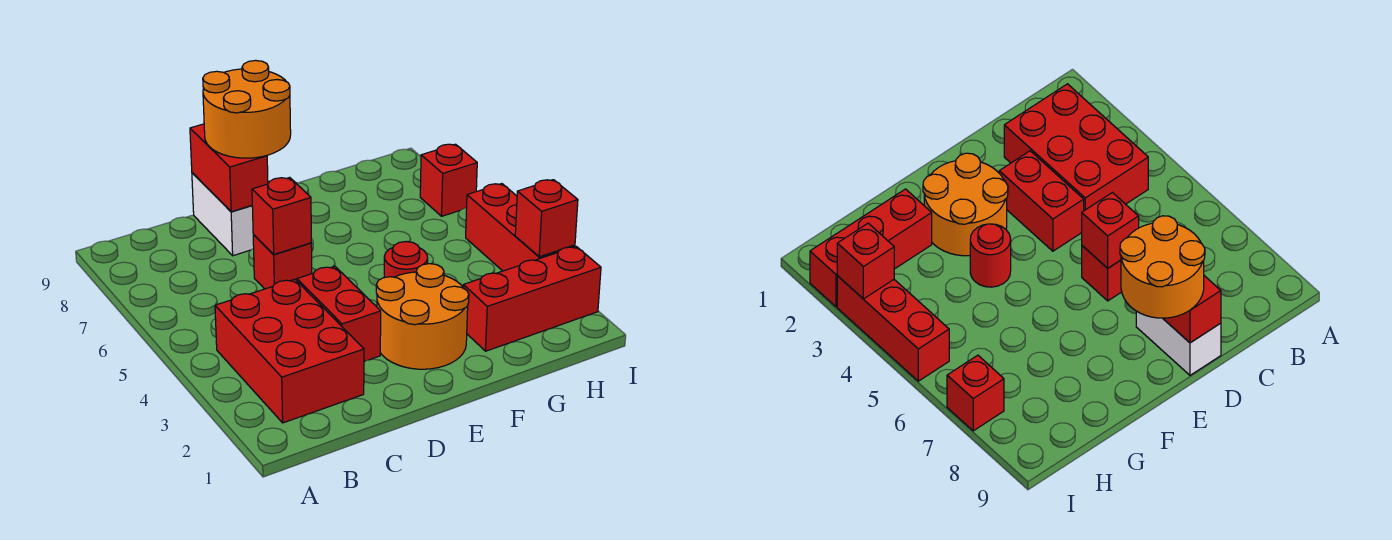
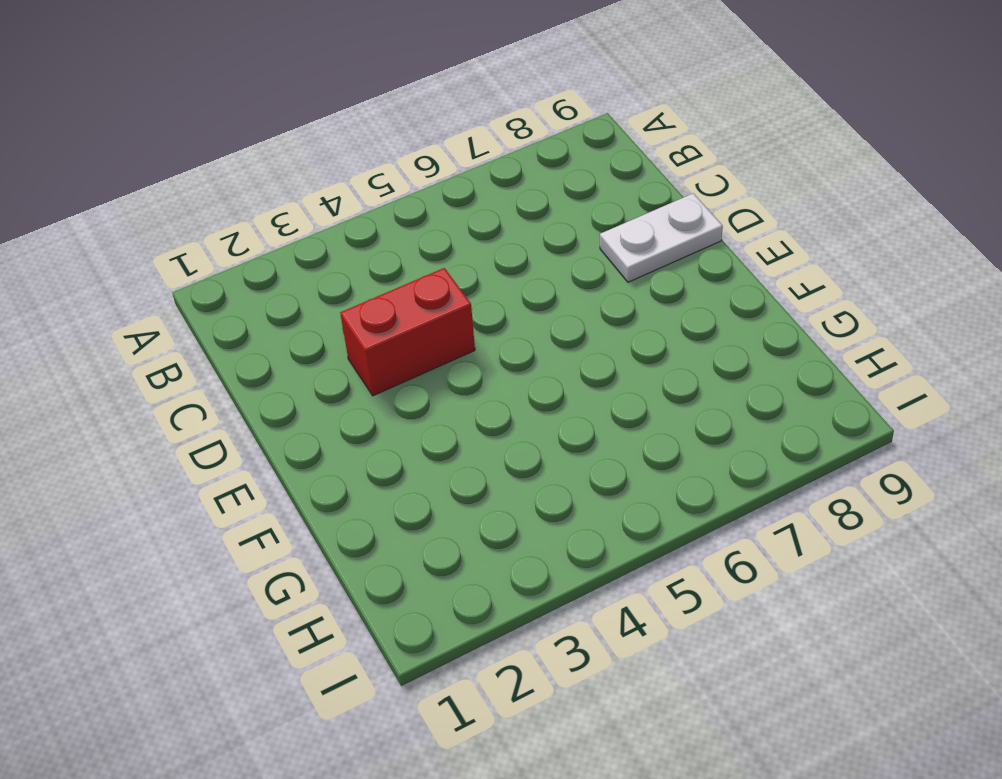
white plate D8:D9 level 1 -> white brick D8:D9 level 1
none -> red brick B2:C4 level 1
none -> red brick D6 level 1
none -> orange round brick E2:F3 level 1

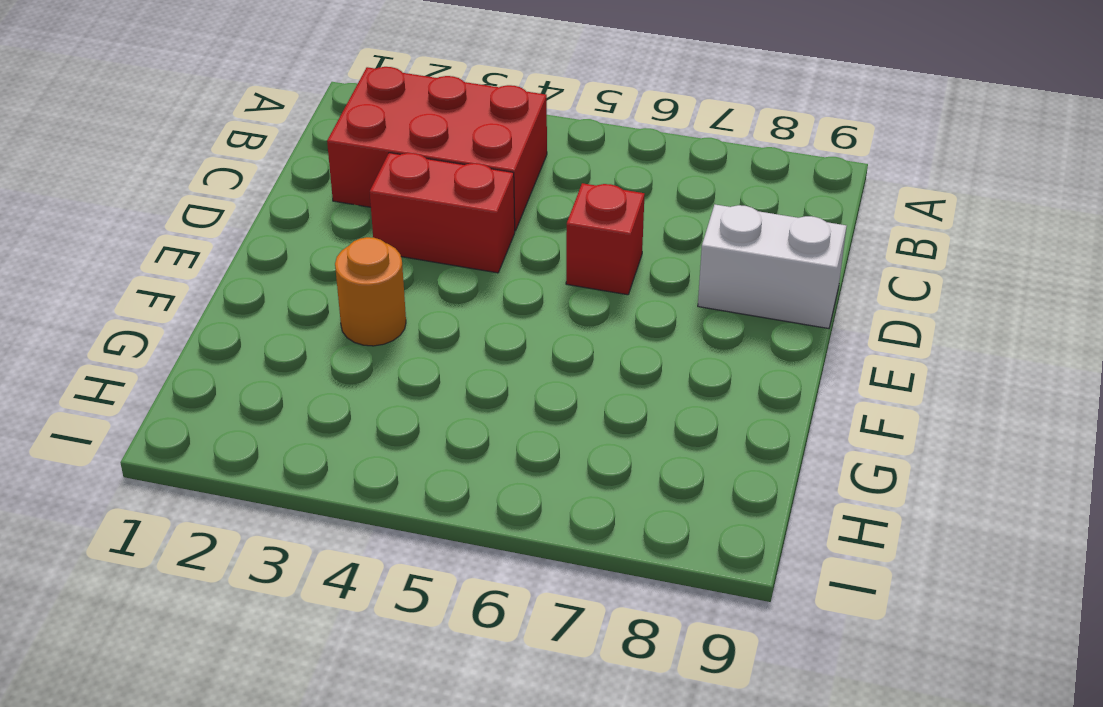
orange round brick F3 level 1 -> orange round brick E2:F3 level 1
none -> red round brick F4 level 1
none -> red brick G2:I2 level 1
none -> red brick I3:I5 level 1

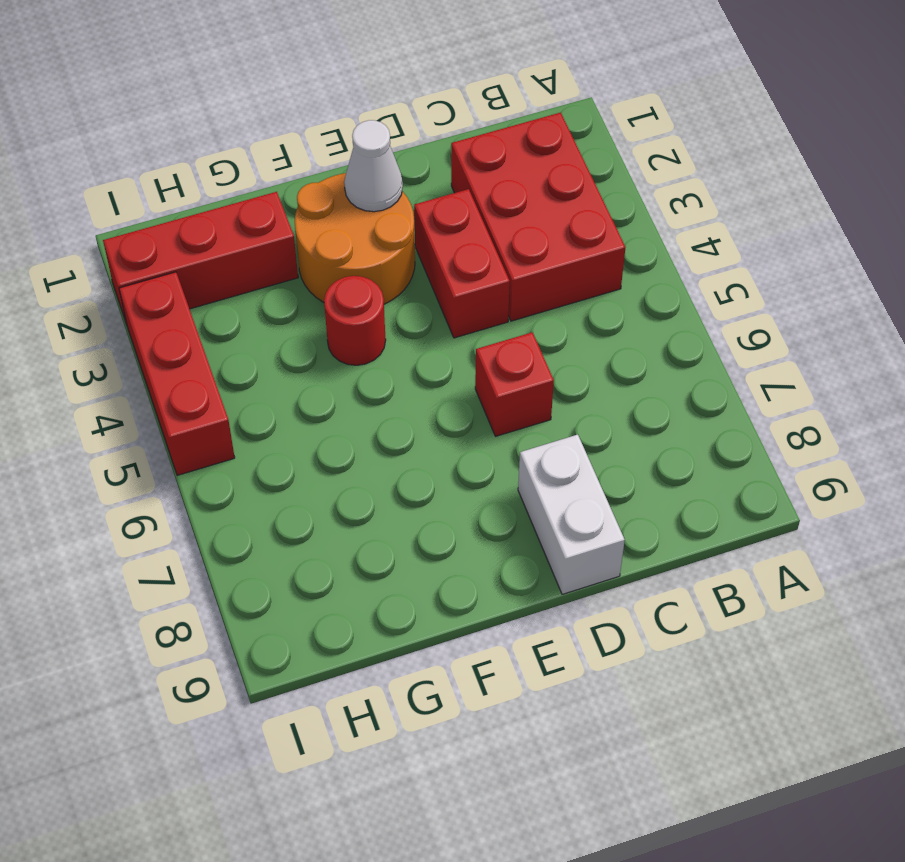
white cone E2 level 2 -> none
none -> red brick I7 level 1
none -> red brick D6 level 2
none -> red brick D8:D9 level 2

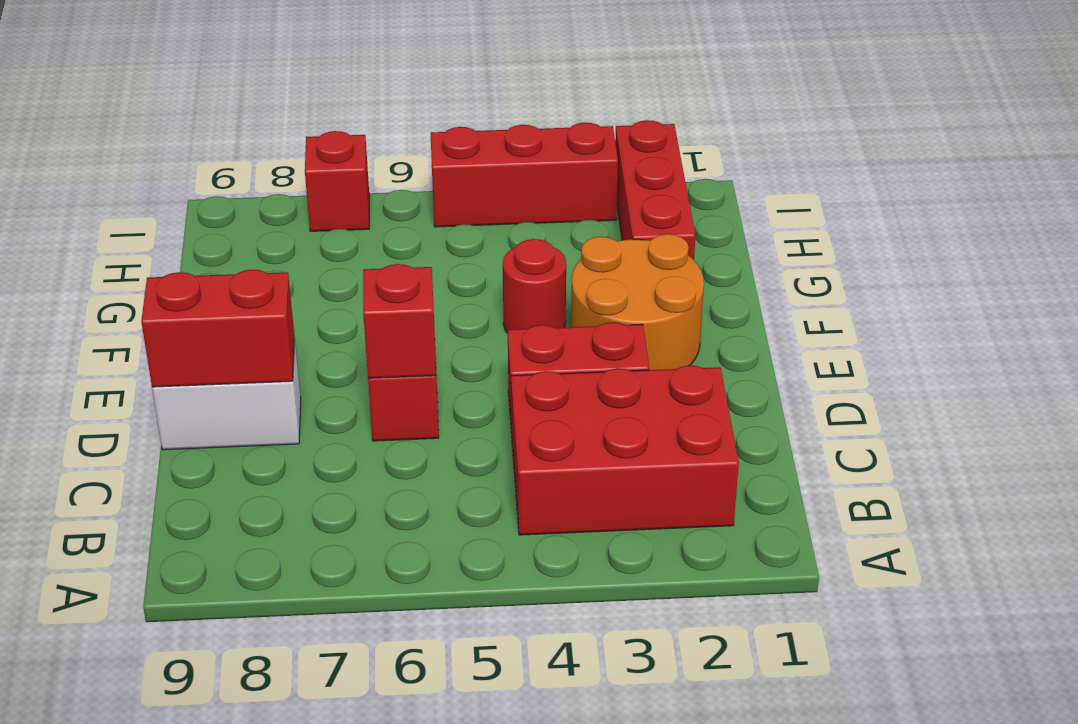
none -> red brick I3 level 2
none -> orange round brick D8:E9 level 3

